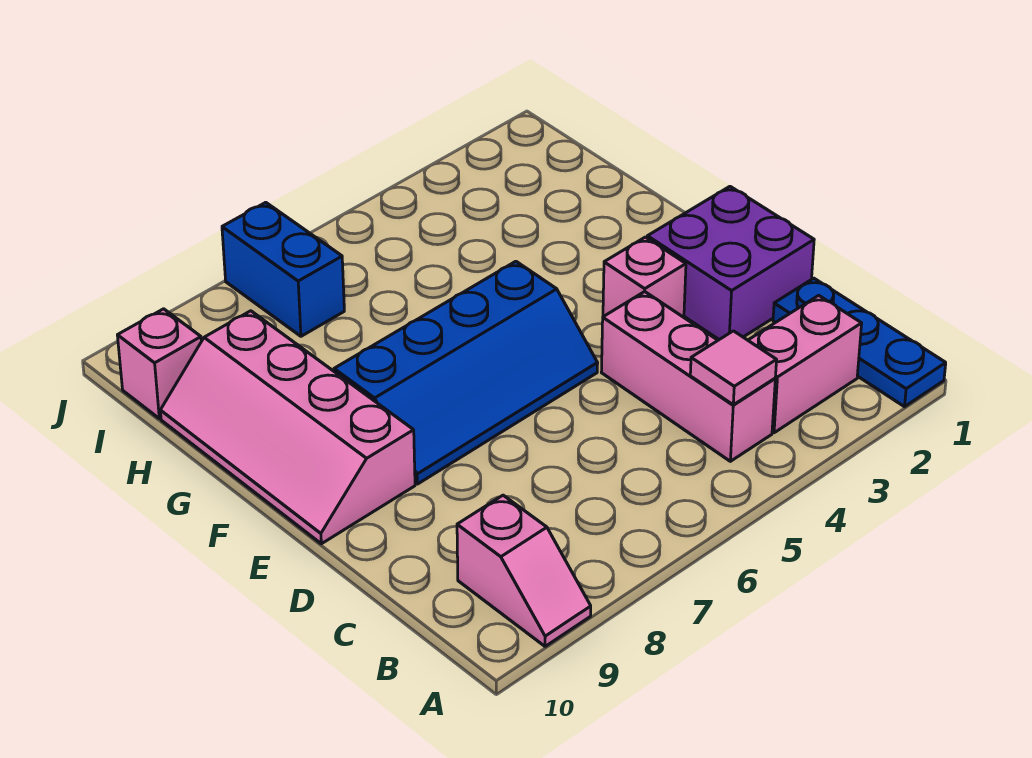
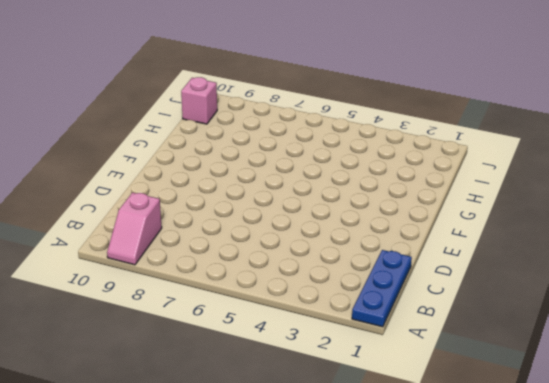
none -> pink brick B2:B3 level 1
none -> pink brick B4:D4 level 1

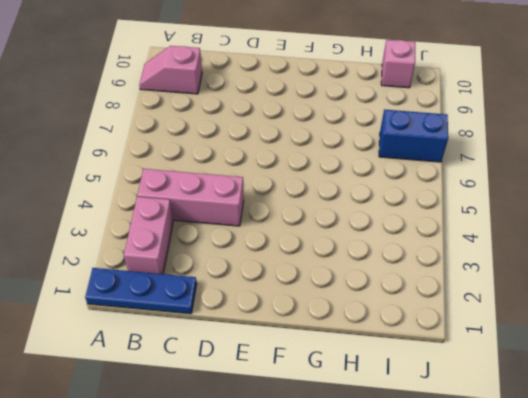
none -> purple brick D1:E2 level 1
none -> pink brick E3 level 1

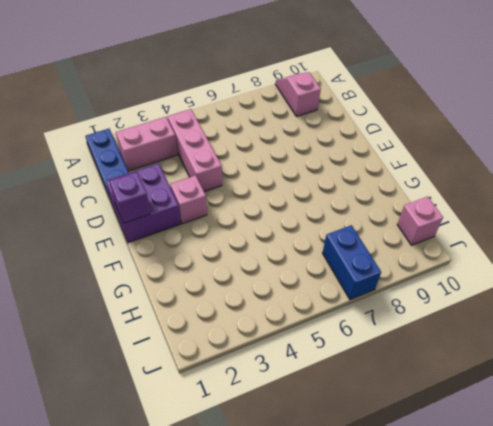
purple brick E1 level 2 -> none
none -> blue slope E5:F8 level 1 top F
none -> pink slope E9:H10 level 1 top 9

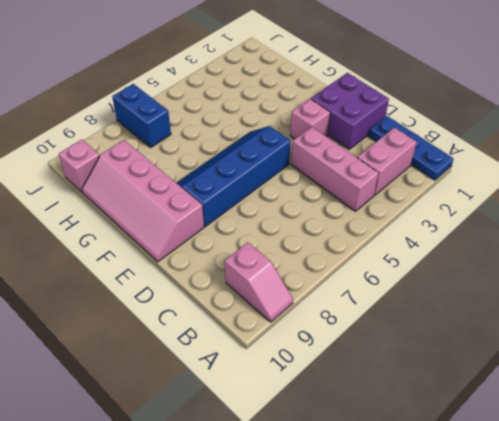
blue slope E5:F8 level 1 top E -> blue slope E5:F8 level 1 top F
none -> pink tile B4 level 2

